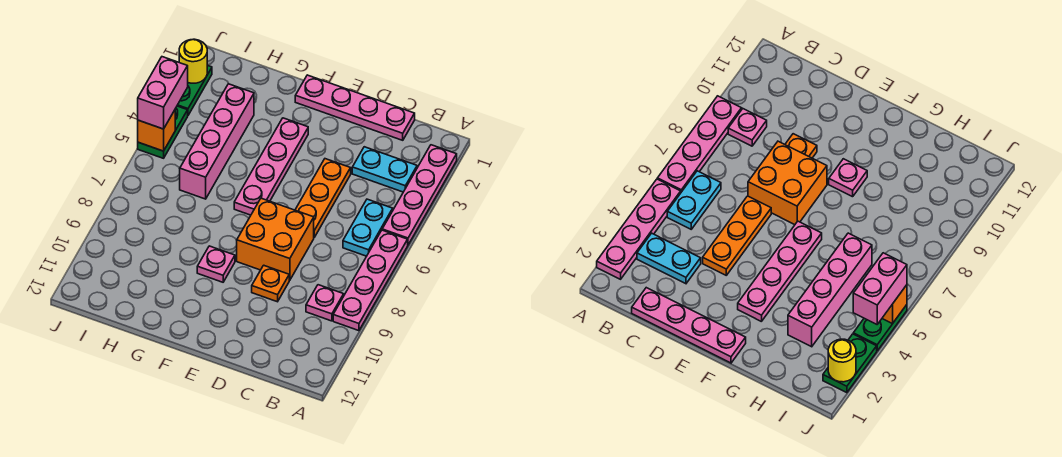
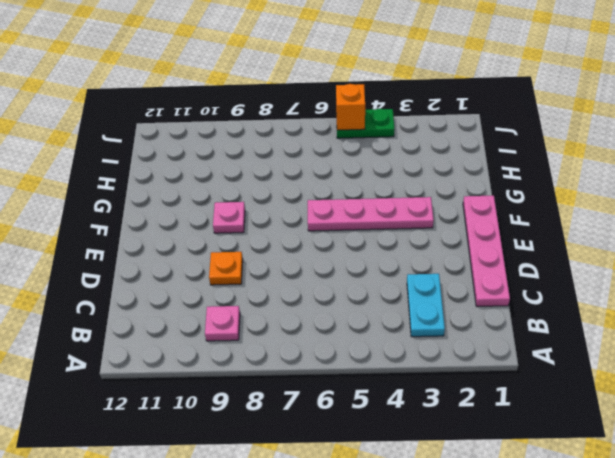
none -> pink plate A2:A5 level 1
none -> pink plate A6:A9 level 1
none -> cyan plate B5:B6 level 1

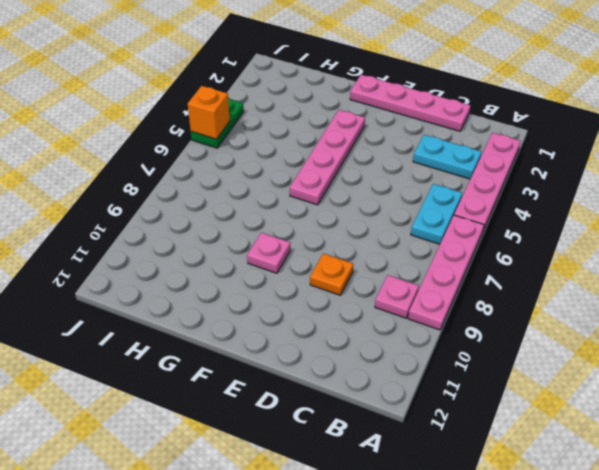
none -> orange plate D4:D6 level 1
none -> orange brick D7:E8 level 1
none -> pink brick H3:H6 level 1

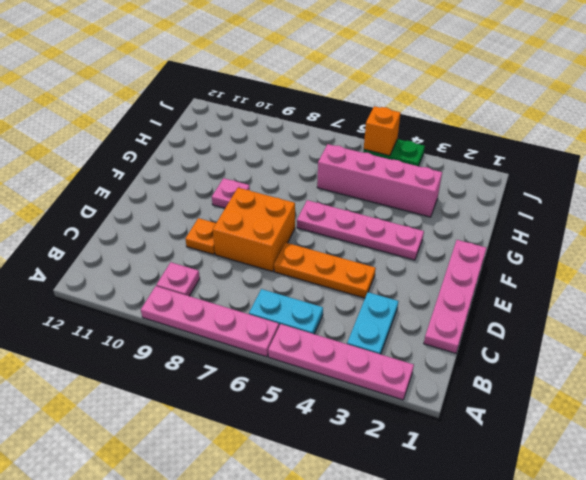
none -> green plate J2:J3 level 1
none -> yellow round brick J2 level 2
none -> pink brick J4:J5 level 3

